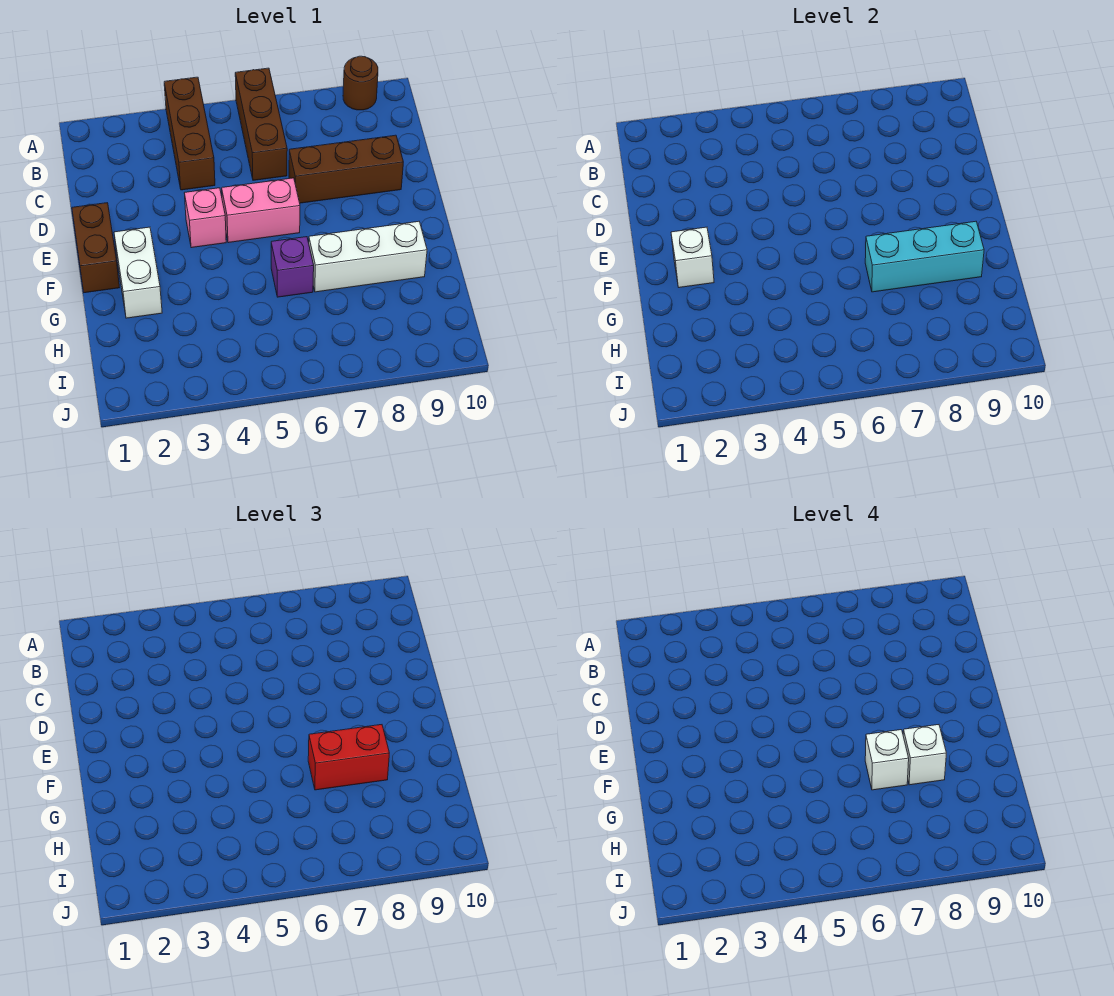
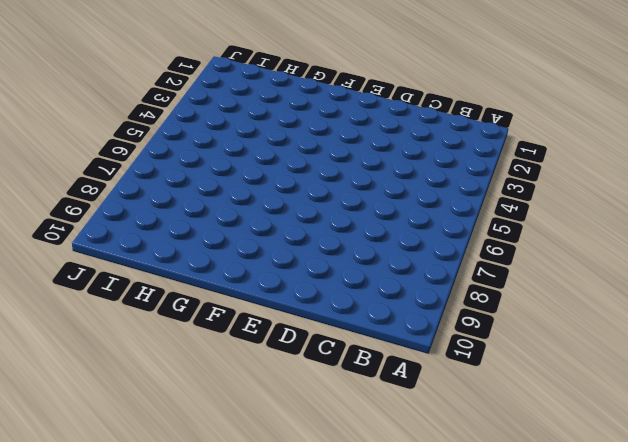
none -> brown brick A4:C4 level 1
none -> brown brick A6:C6 level 1
none -> brown round brick A9 level 1

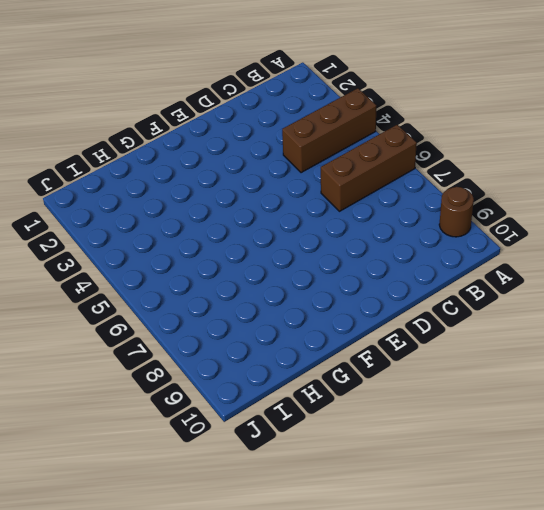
none -> brown brick D7:D9 level 1
none -> brown brick E1:F1 level 1
none -> pink brick E4 level 1

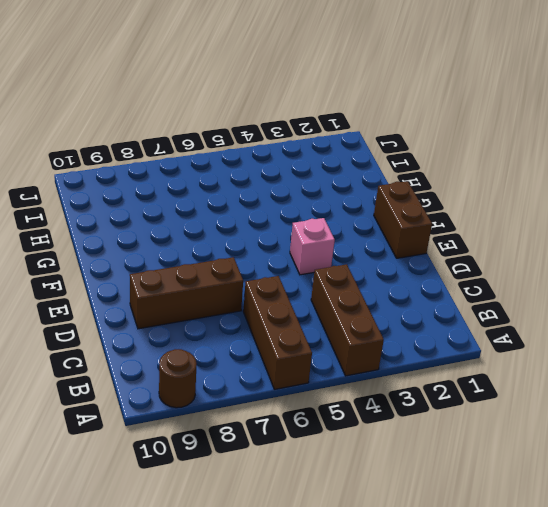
none -> pink brick E5:E6 level 1
none -> white brick F2:G2 level 1
none -> purple brick G6 level 1

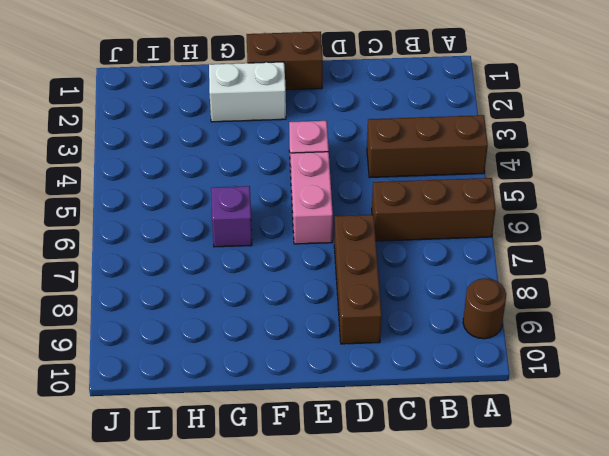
none -> white brick G7:G9 level 1
none -> white brick F2 level 2
none -> cyan brick G7:G9 level 2

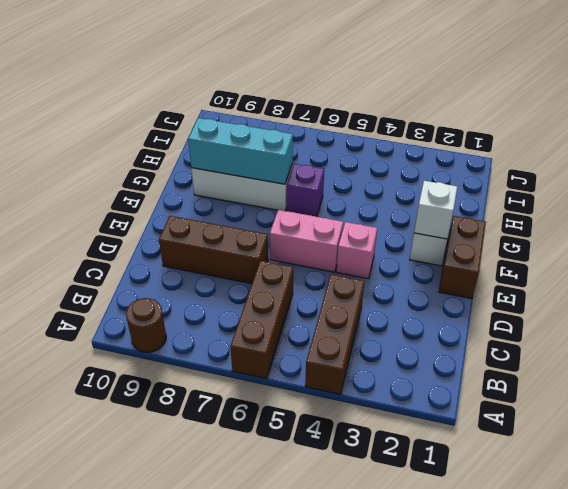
none -> red brick G7:G8 level 3
none -> white brick G7 level 4
none -> white brick G8 level 4

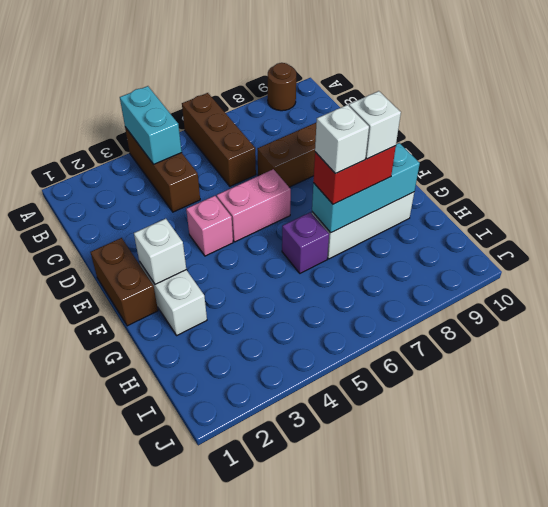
cyan brick A4:B4 level 2 -> none

